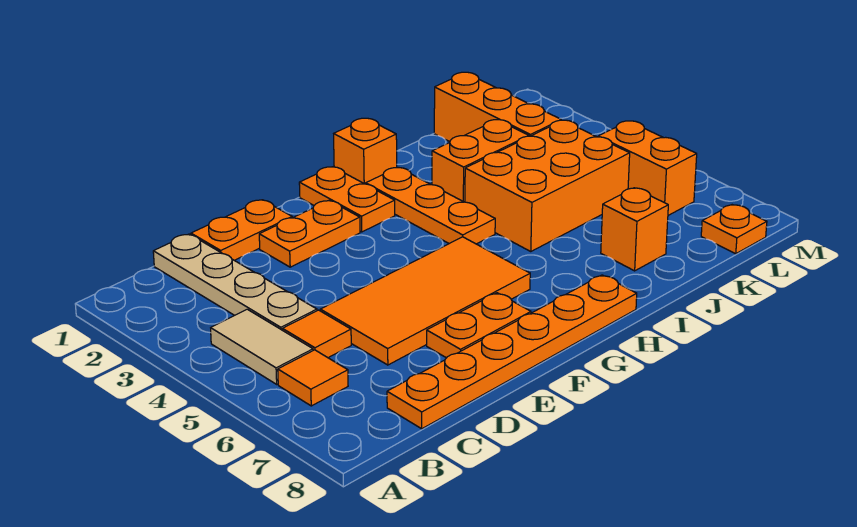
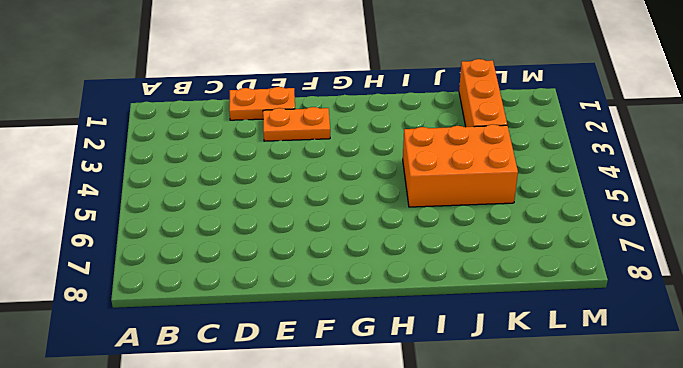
none -> tan tile B4:B5 level 1
none -> orange tile B6 level 1
none -> tan plate C1:C4 level 1

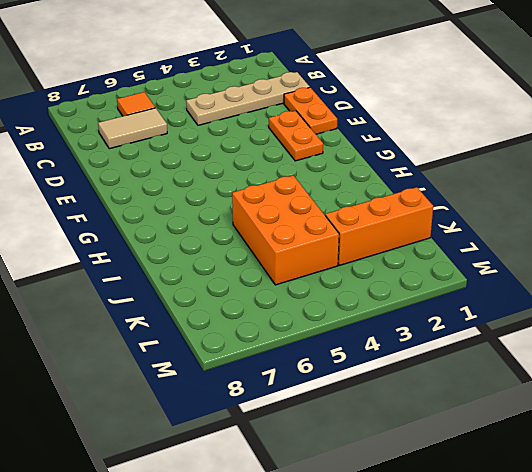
tan tile C6:C7 level 1 -> tan tile B4:B5 level 1
none -> orange tile C5 level 1
none -> orange plate C8:H8 level 1
none -> orange tile D5:G6 level 1

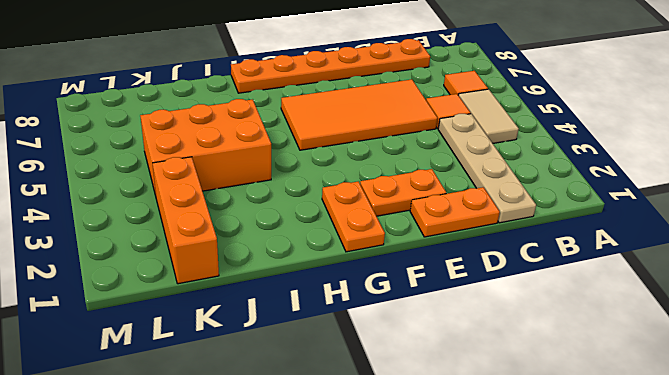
none -> orange plate E7:F7 level 1
none -> orange brick H1 level 1
none -> orange plate H2:H4 level 1

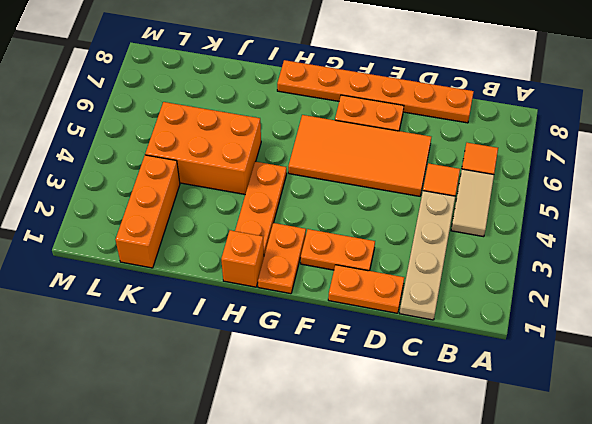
none -> orange brick I3:J3 level 1
none -> orange brick J7 level 1
none -> orange brick L5:L6 level 1

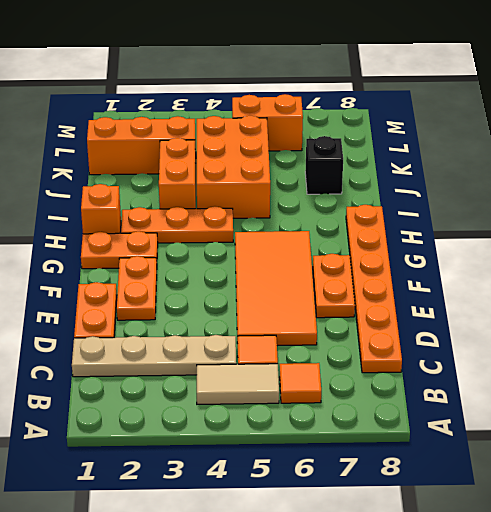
black brick J7 level 1 -> orange brick J7 level 1
none -> orange plate L8 level 1

